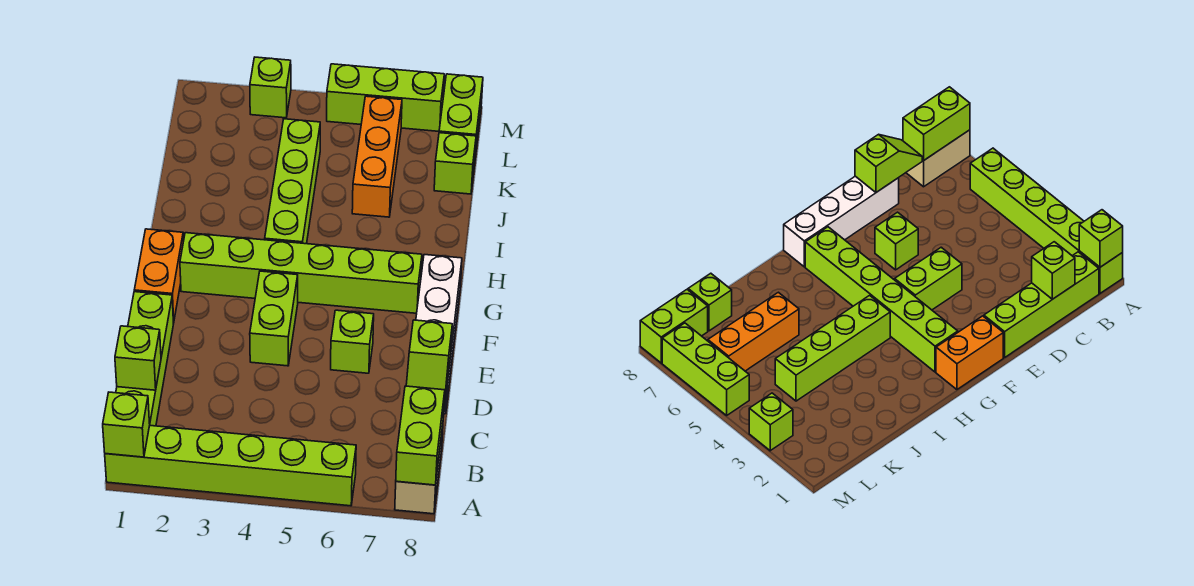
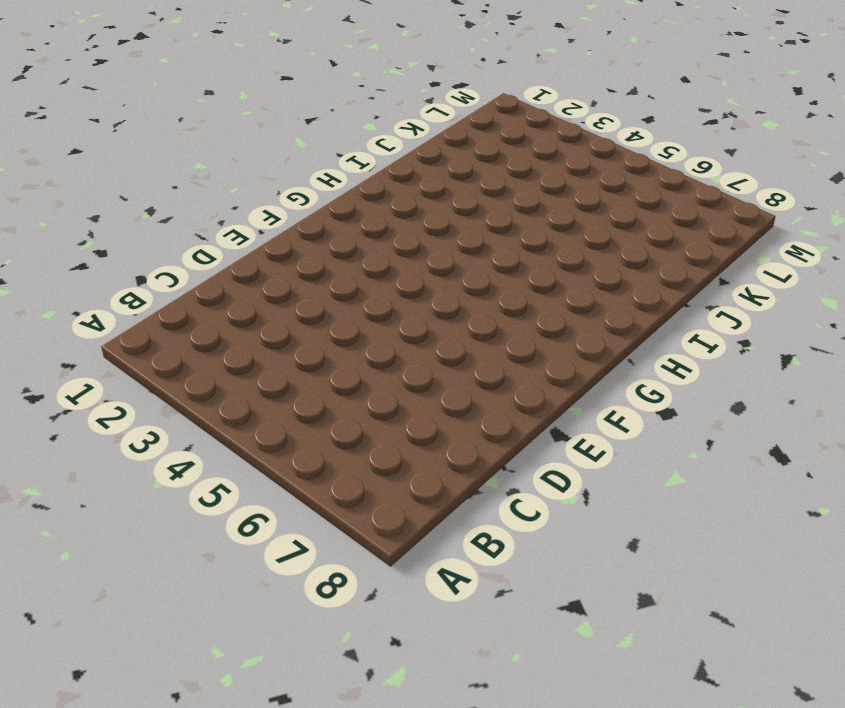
none -> lime brick A1:A6 level 1
none -> tan brick A8:B8 level 1
none -> lime brick B1:E1 level 1

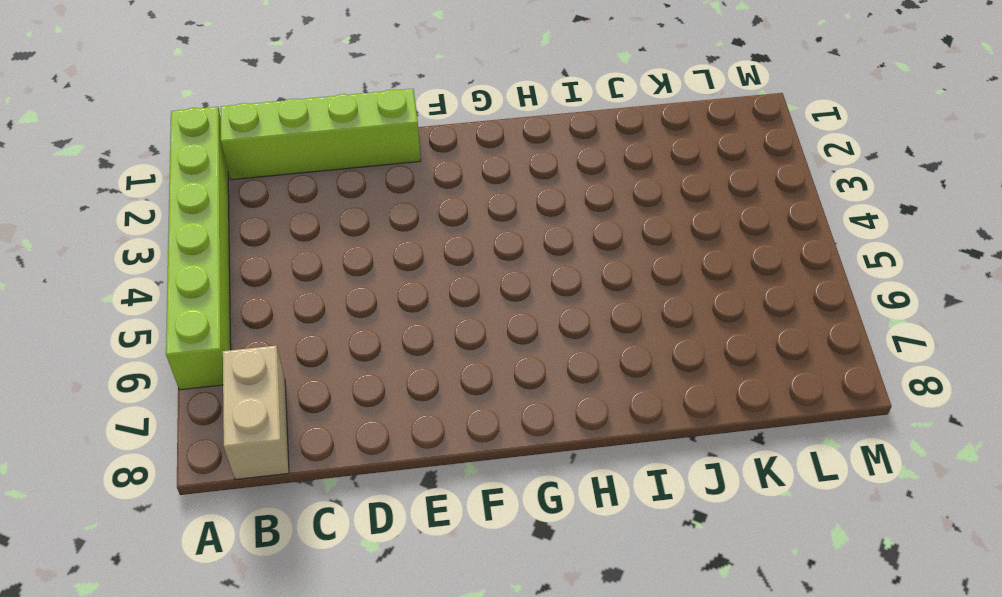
tan brick B7:B8 level 1 -> tan brick A8:B8 level 1
none -> white brick D8:G8 level 1
none -> lime brick E4:F4 level 1
none -> lime brick E6 level 1

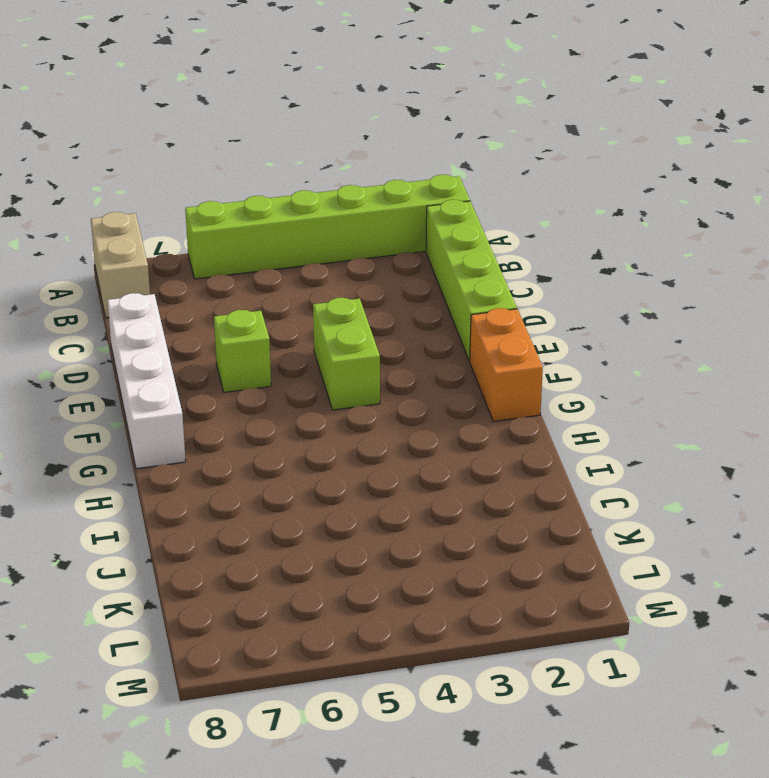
none -> lime brick G2:G7 level 1
none -> lime brick H4:K4 level 1
none -> orange brick J6:L6 level 1

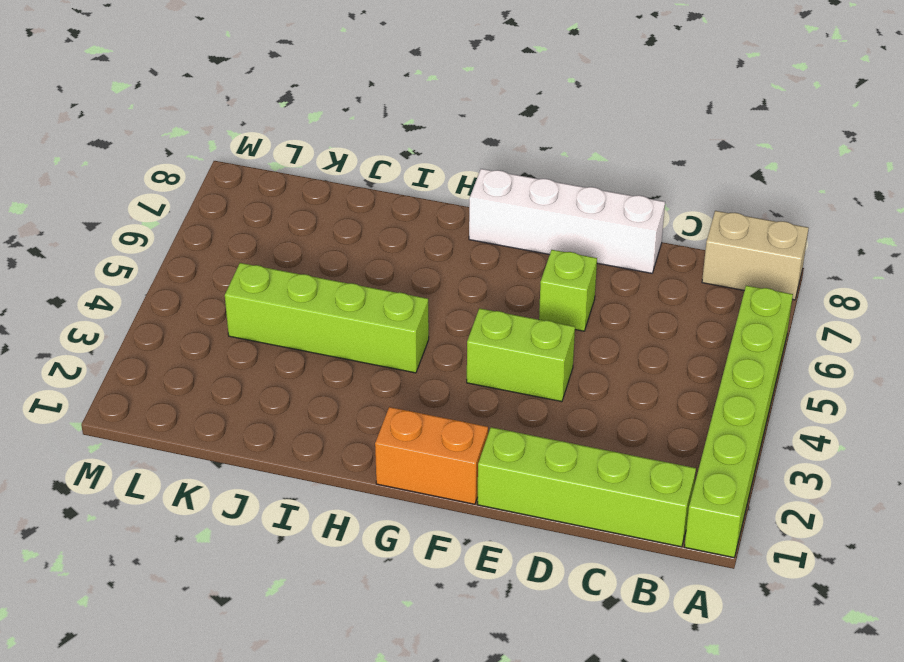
none -> lime brick G2:G7 level 1
none -> orange brick J6:L6 level 1
none -> lime brick K8 level 1

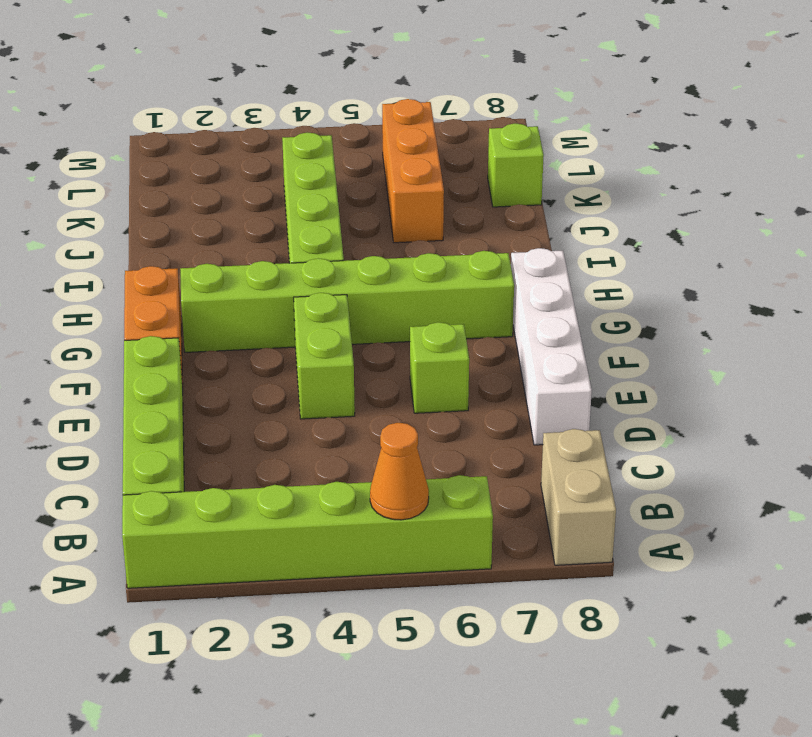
orange cone A5 level 2 -> none
none -> lime brick L8:M8 level 1
none -> lime brick M3 level 1
none -> lime brick M5:M7 level 1

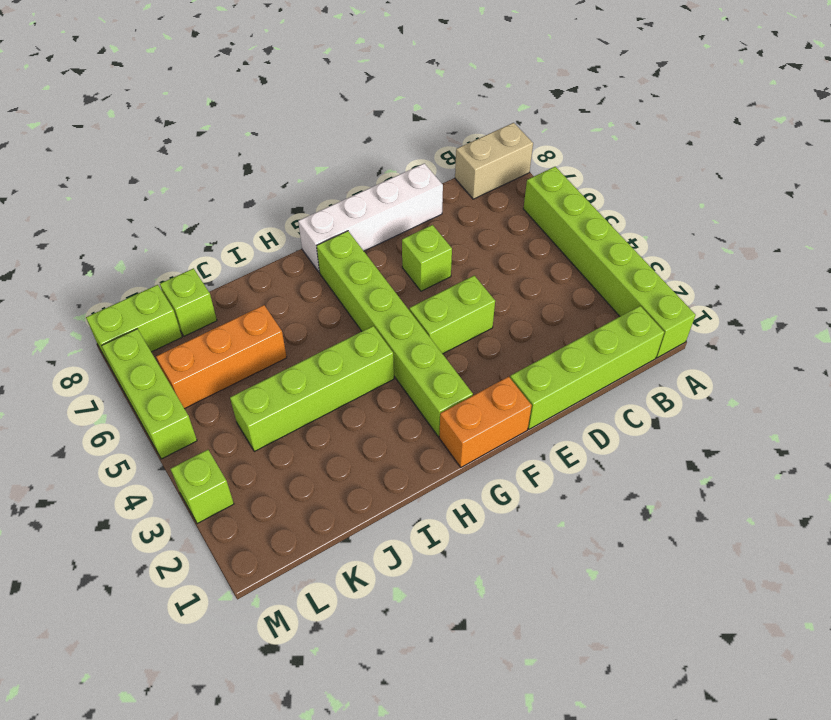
none -> lime brick A1 level 2
none -> lime brick A8:B8 level 2
none -> lime brick C1 level 2

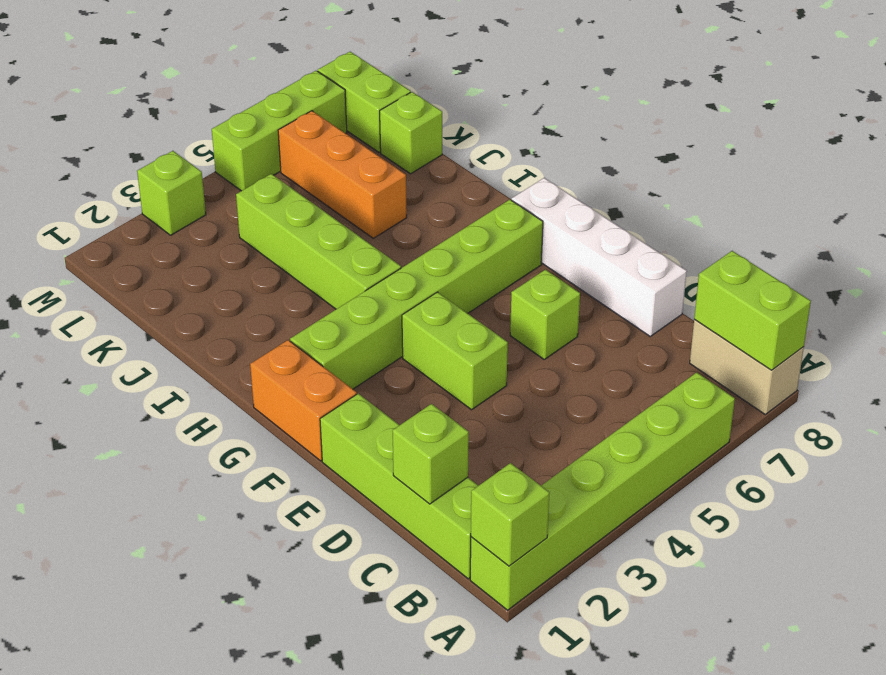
none -> lime slope C8:D8 level 2 top D

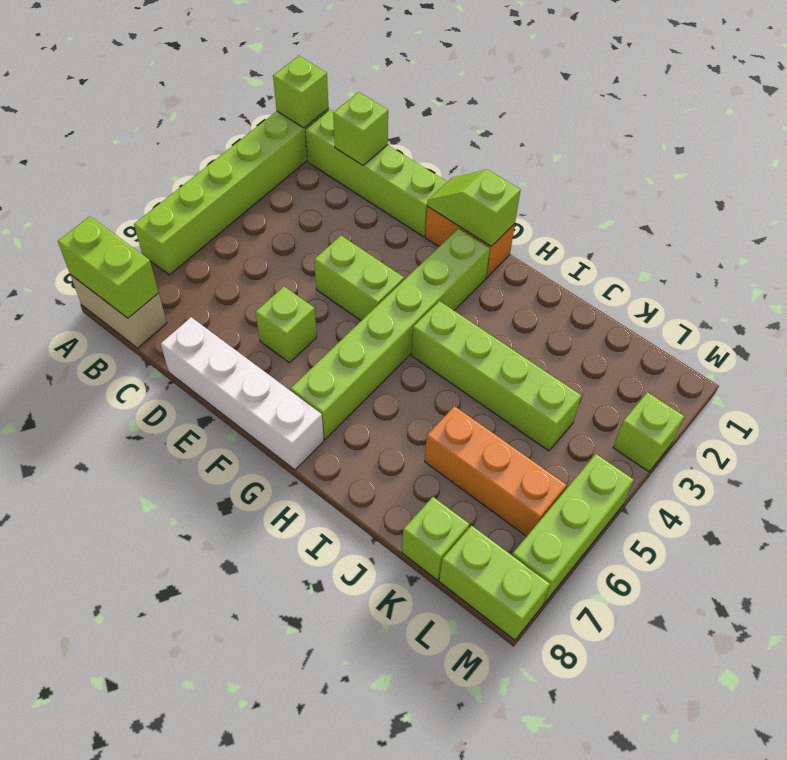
lime slope F1:G1 level 2 top G -> lime slope C8:D8 level 2 top D

